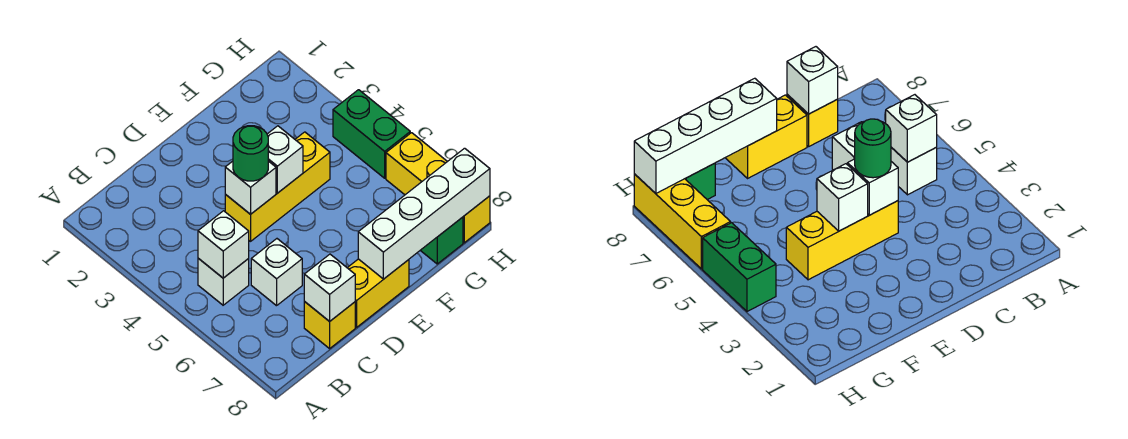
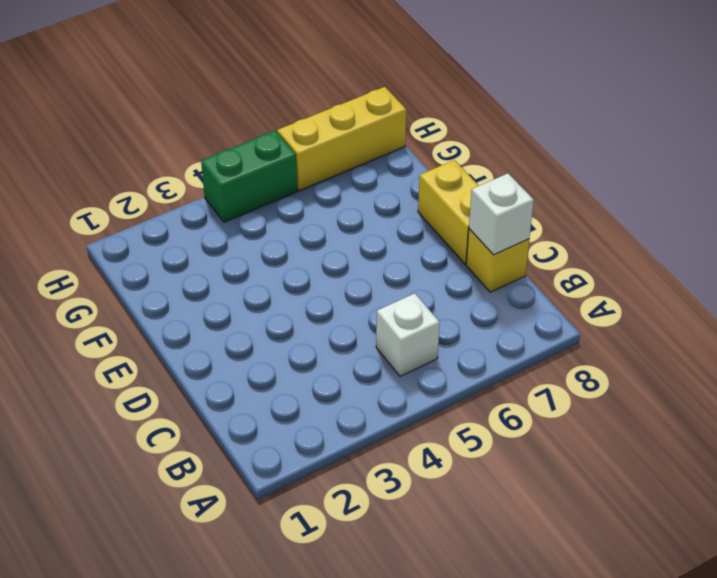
none -> white brick C6 level 1
none -> yellow brick D4:F4 level 1
none -> green brick G8 level 1

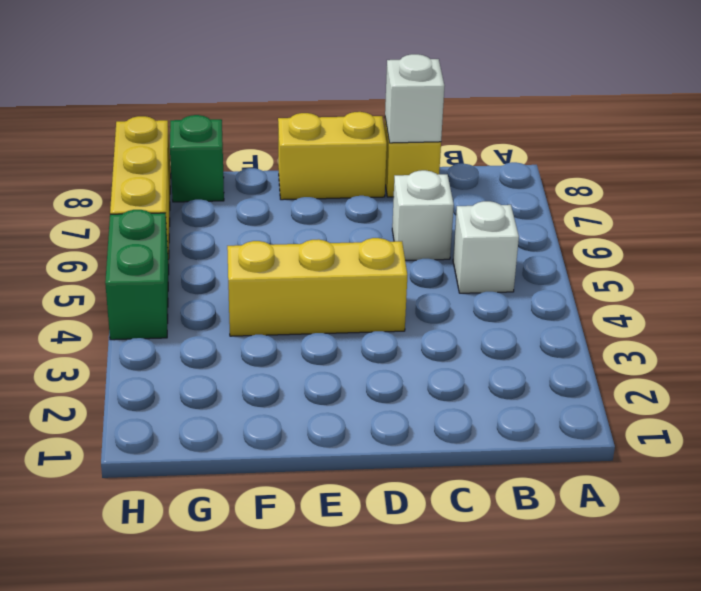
none -> white brick B5 level 2
none -> white brick D4 level 2
none -> white brick E4 level 2

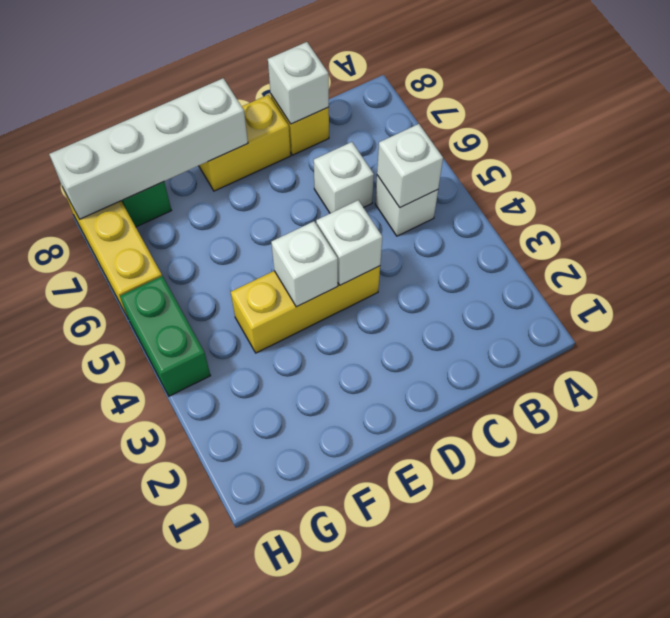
none -> green round brick D4 level 3

